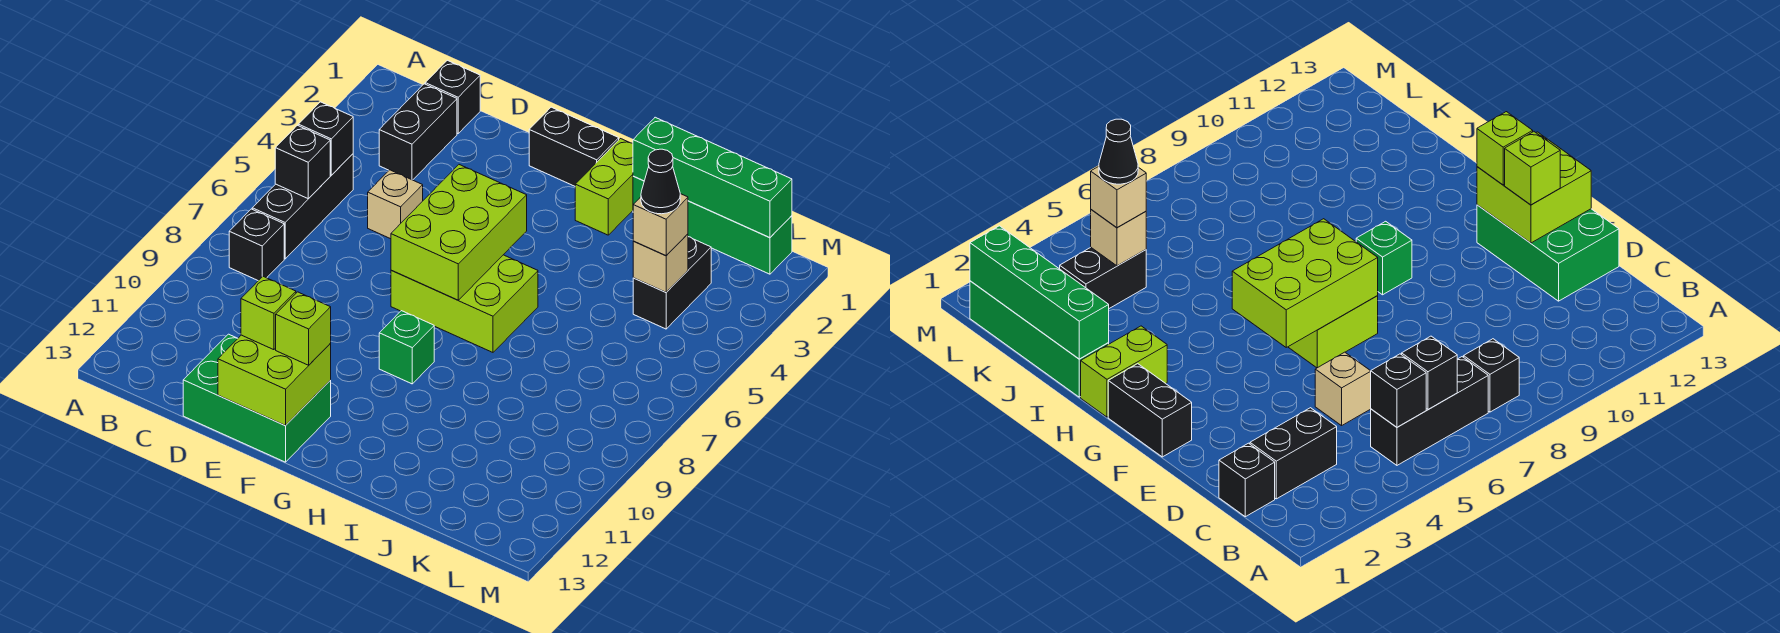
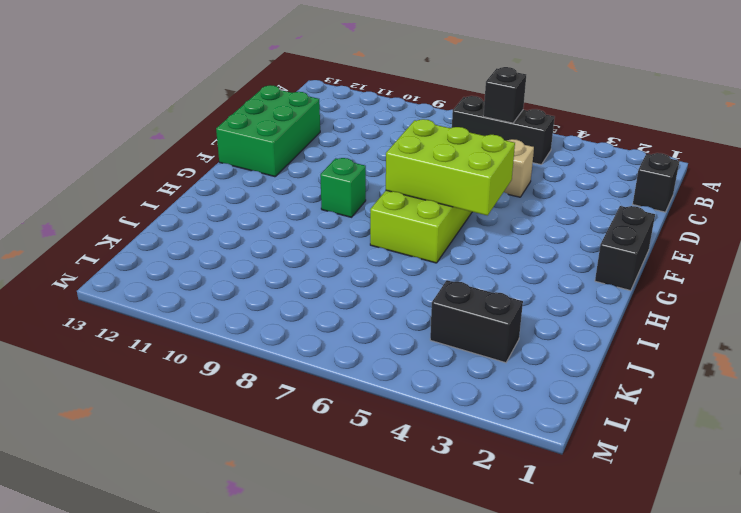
none -> black brick B8 level 1
none -> black brick C2:C3 level 1
none -> lime brick H1:H2 level 1

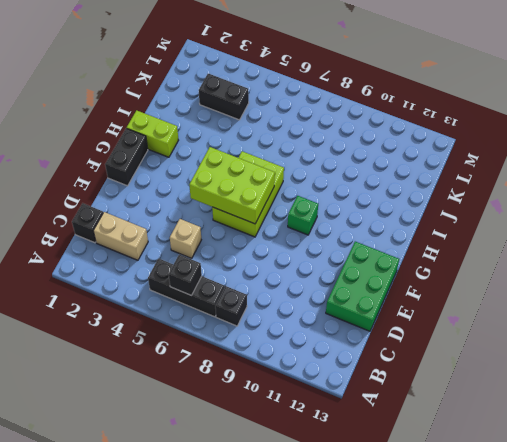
tan brick C2:C3 level 1 -> black brick C2:C3 level 1
none -> green brick I1:L1 level 1
none -> black brick B5 level 2
none -> lime brick E12:F13 level 2

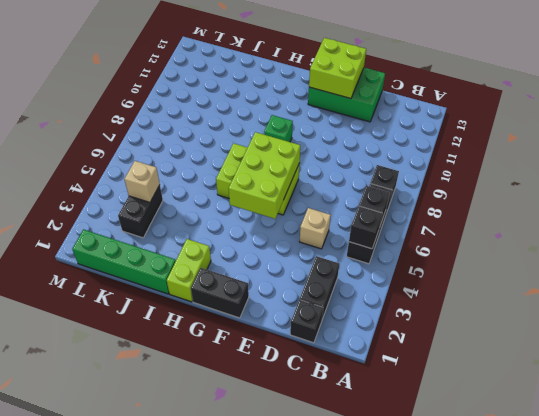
none -> green brick I1:L1 level 2
none -> lime brick E12 level 3
none -> lime brick F12 level 3

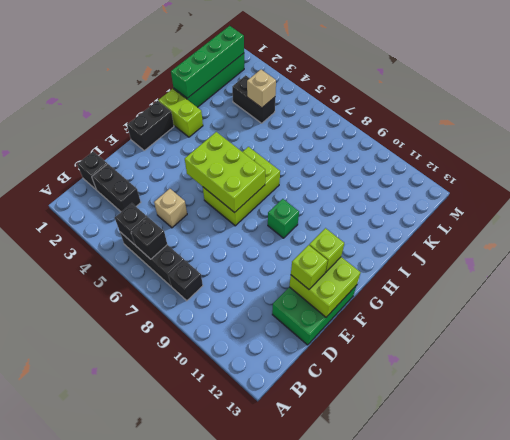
none -> tan brick K4 level 3
none -> black cone K4 level 4

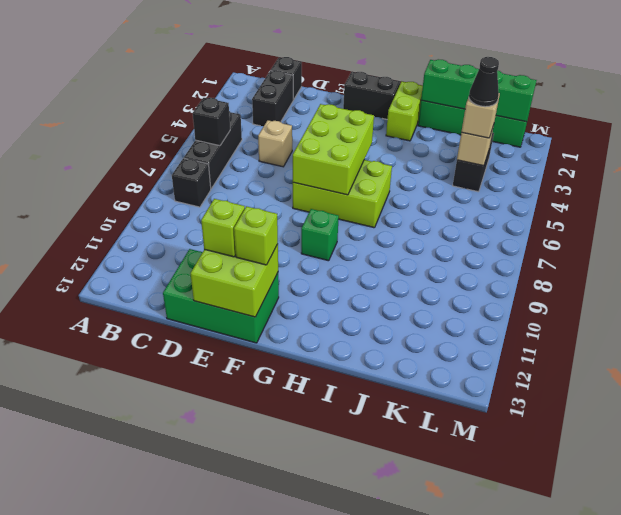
none -> black brick B5 level 2

